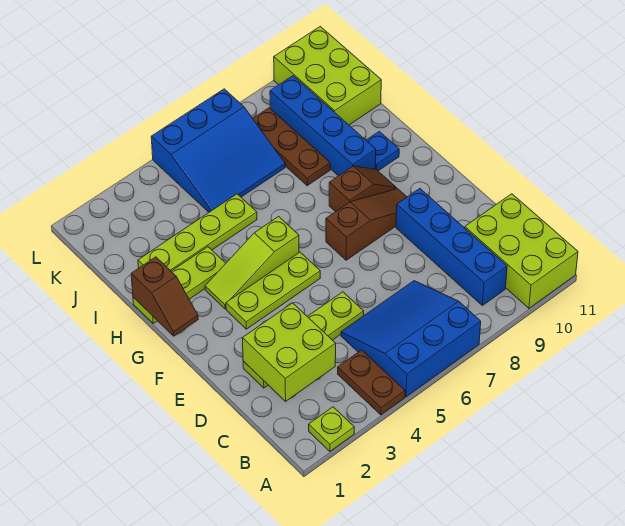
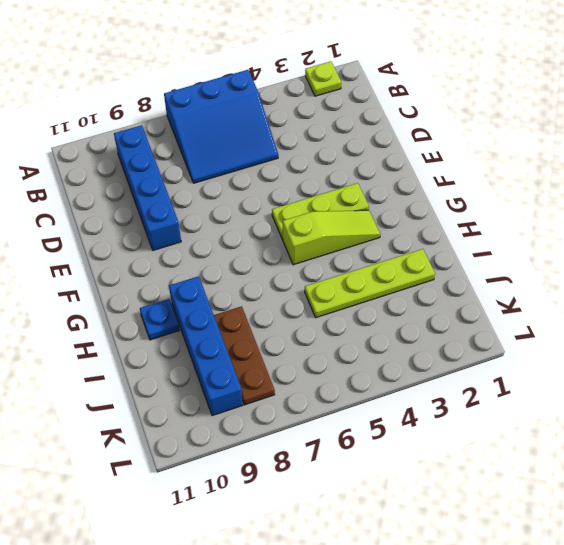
none -> brown plate A4:B4 level 1
none -> lime brick A10:C11 level 1
none -> lime plate D2:D5 level 1

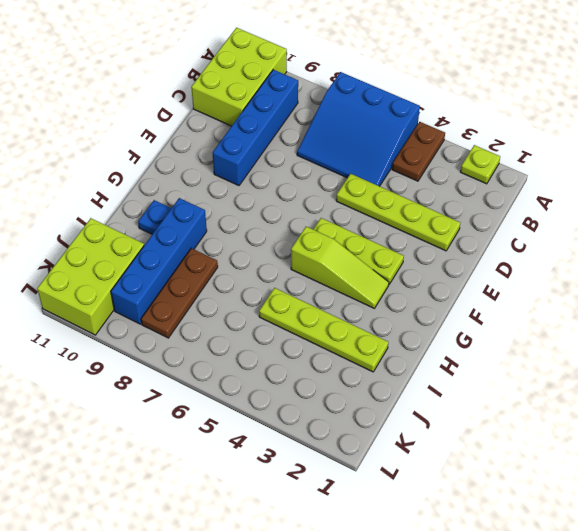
none -> brown slope F7:F9 level 1 top 7
none -> brown slope G8:G9 level 1 top 8
none -> lime plate H1:H3 level 1

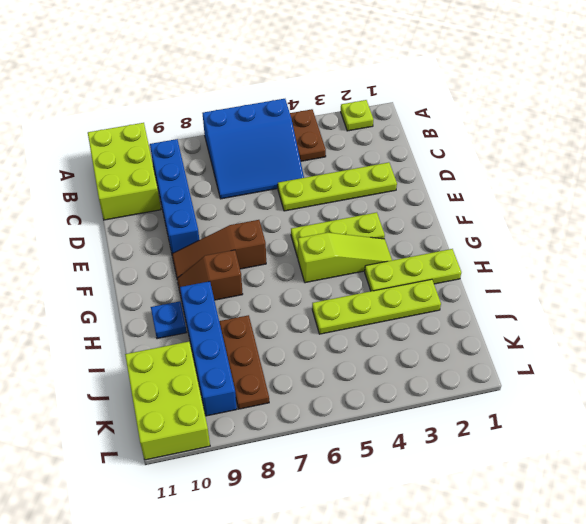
none -> blue slope J5:L7 level 1 top L
none -> lime brick C2:D3 level 2
none -> brown slope G1:H1 level 2 top H

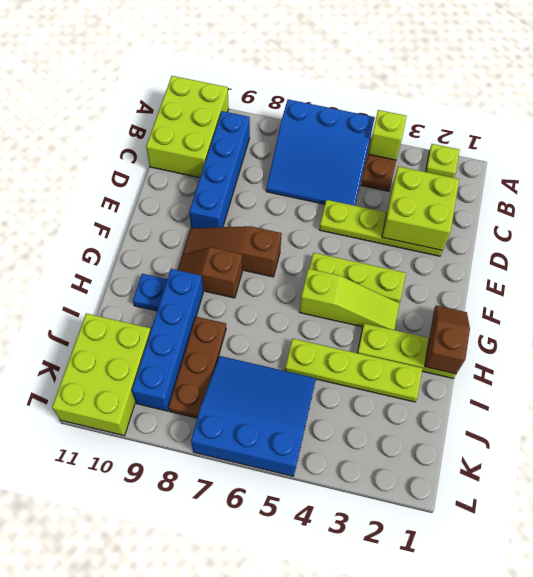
lime brick A4 level 2 -> none

